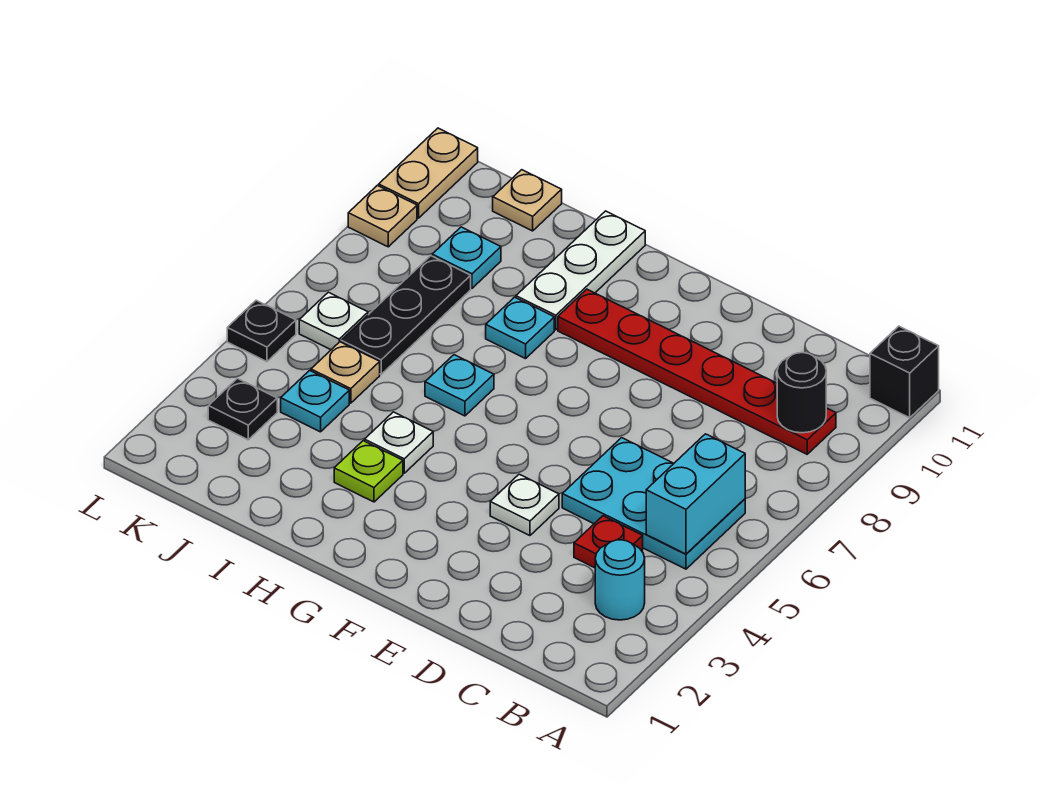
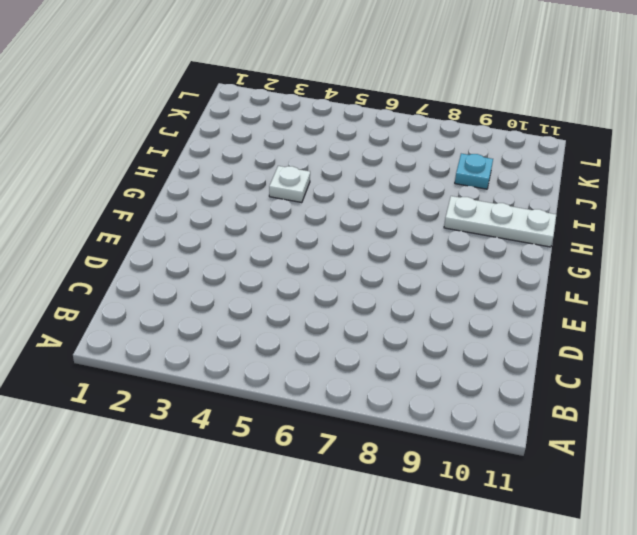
none -> black brick A11 level 1
none -> cyan round brick B3 level 1
none -> cyan plate B5:D6 level 1

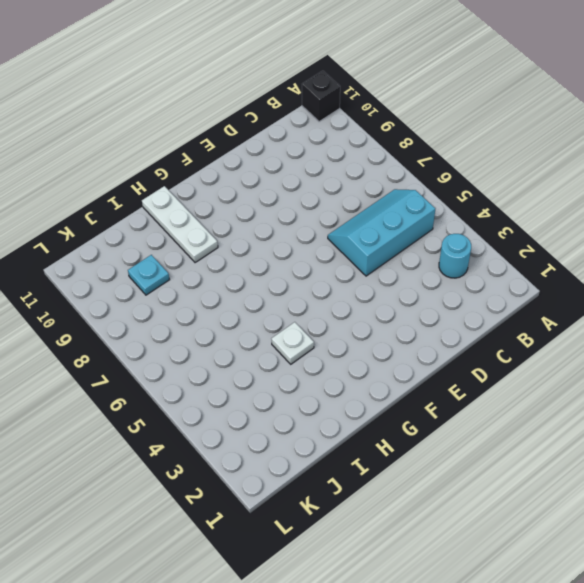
cyan slope B5:D6 level 1 top 5 -> cyan plate B5:D6 level 1
none -> red plate B9:G9 level 1
none -> red plate C4 level 1
none -> white plate E4 level 1

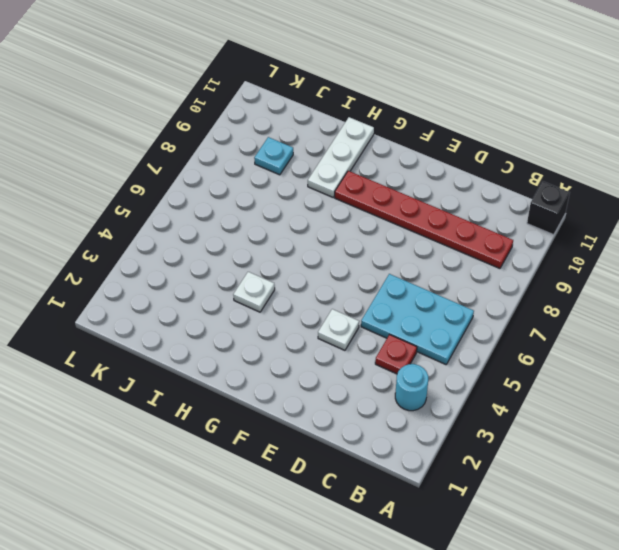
none -> lime plate H3 level 1
none -> cyan plate H6 level 1
none -> cyan plate H8 level 1

